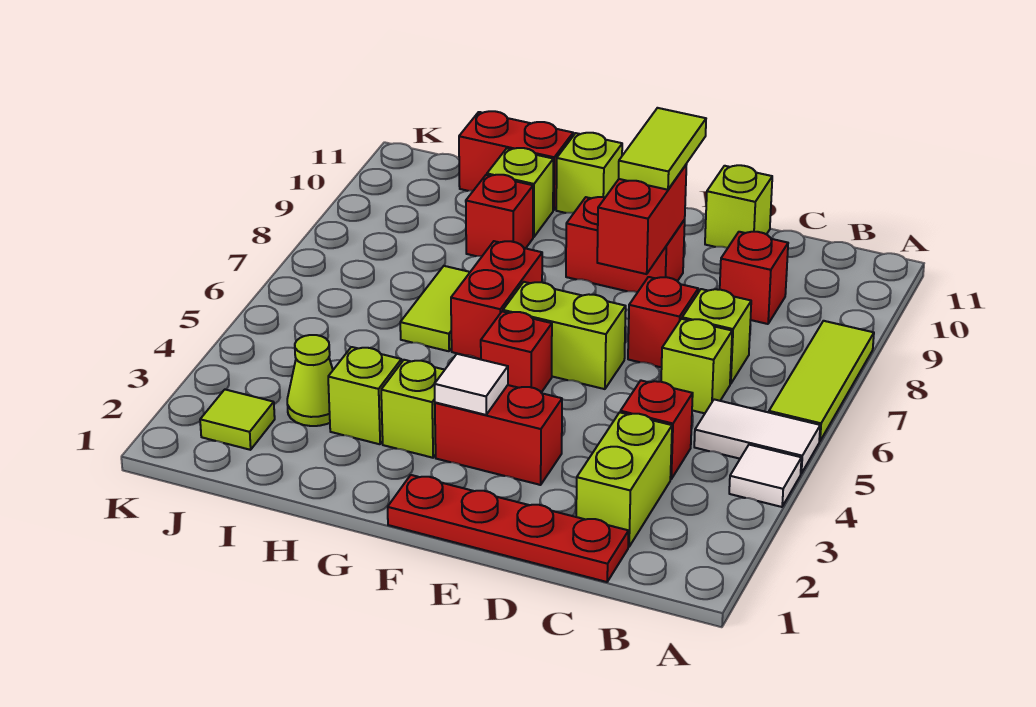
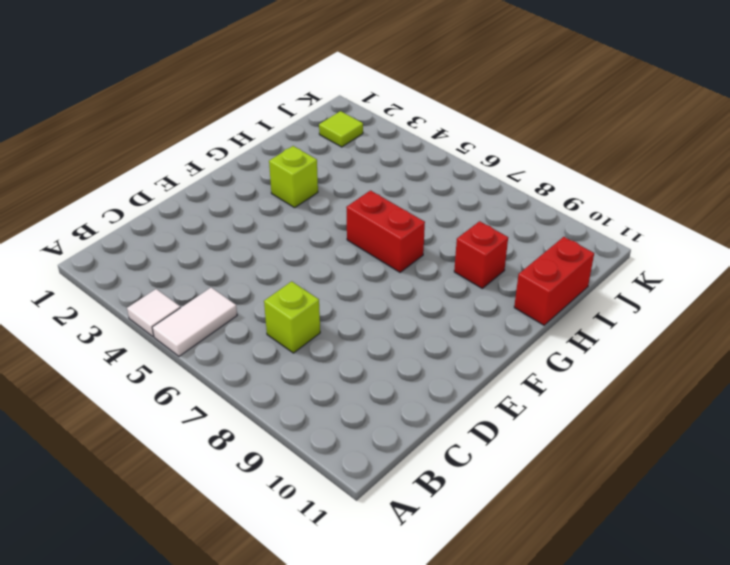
none -> lime tile A6:A8 level 1
none -> red plate C1:F1 level 1
none -> lime brick C2:C3 level 1

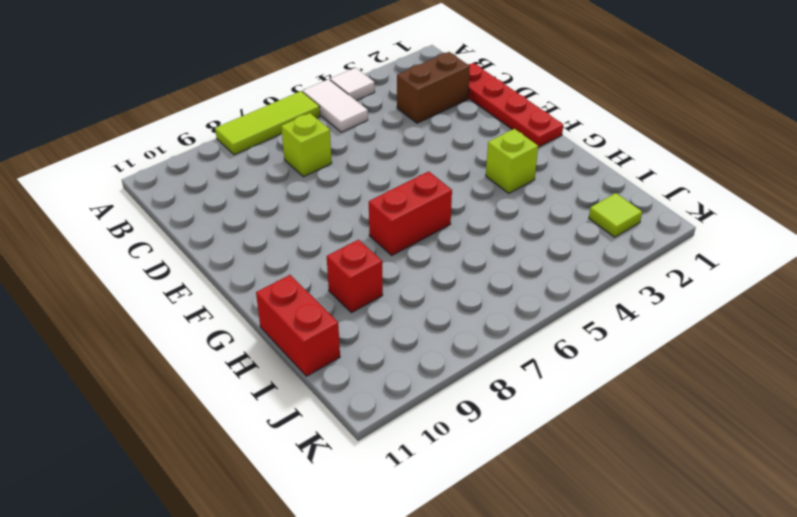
brown brick C2:C3 level 1 -> lime brick C2:C3 level 1
none -> red brick C4 level 1
none -> lime brick C6 level 1
none -> red brick C9 level 1

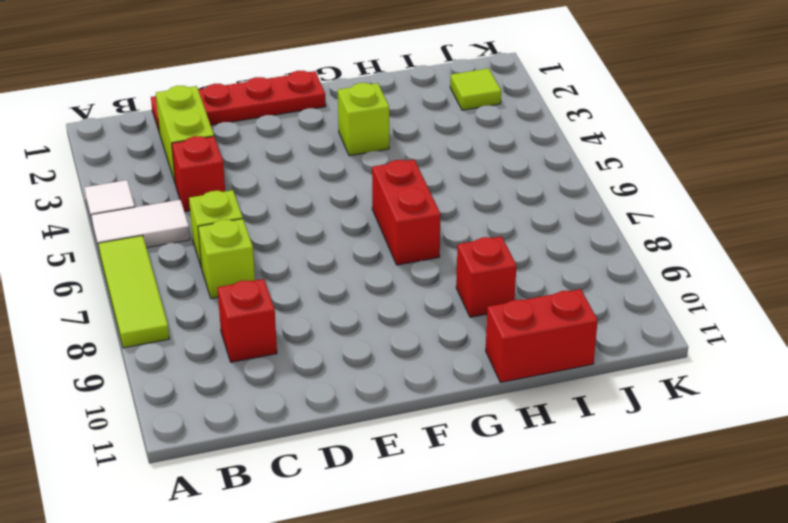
none -> red brick D7 level 1
none -> lime brick D11 level 1
none -> red brick E3:F3 level 1

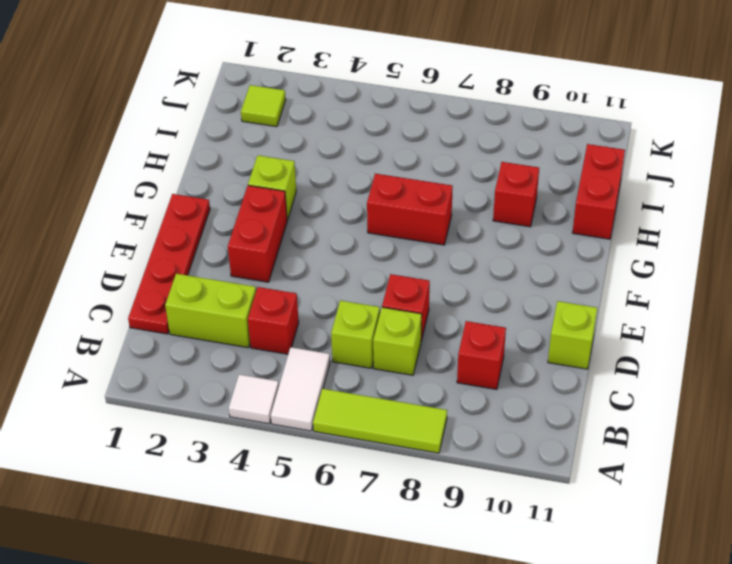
none -> lime brick E6:F6 level 1
none -> red brick E9:F9 level 1
none -> red brick F5 level 1

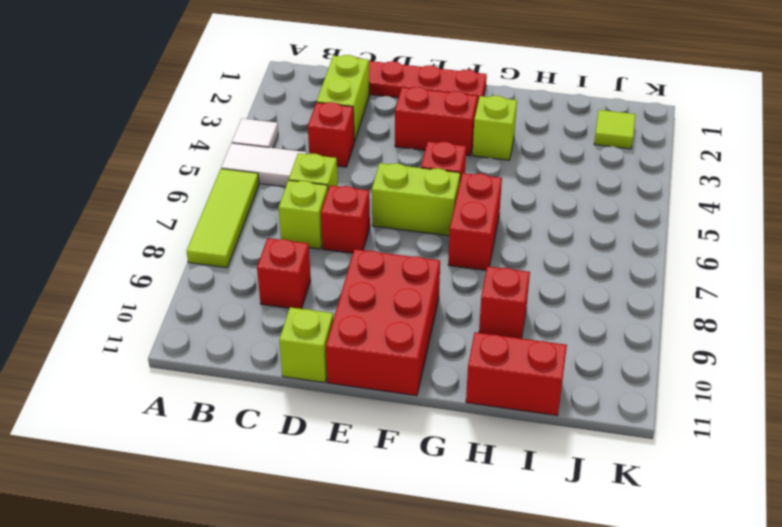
red brick E9:F11 level 1 -> red brick E9:F9 level 1
none -> lime brick G11 level 1
none -> lime brick H3 level 1
none -> lime tile H6:H7 level 1

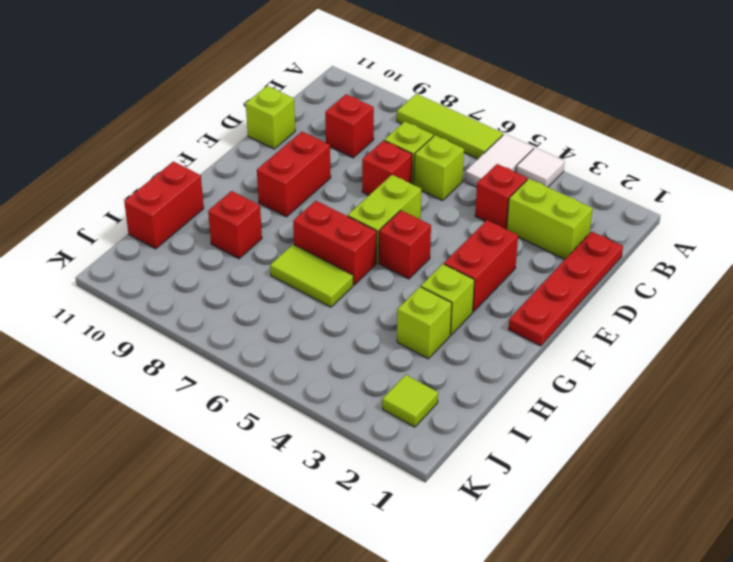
none -> lime brick G11 level 1
none -> lime brick H10 level 1
none -> lime cone I3 level 1

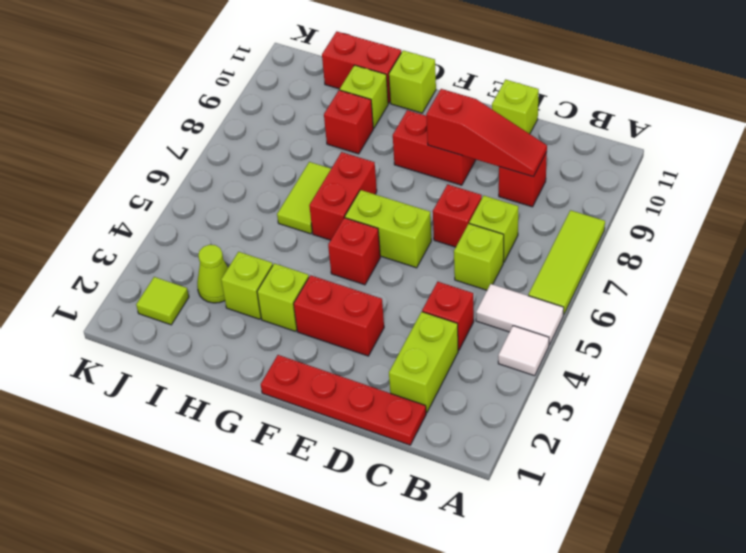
red slope C9:E9 level 2 top E -> red brick E8:E9 level 2
none -> white tile F3 level 2
none -> lime tile E9:E10 level 3

